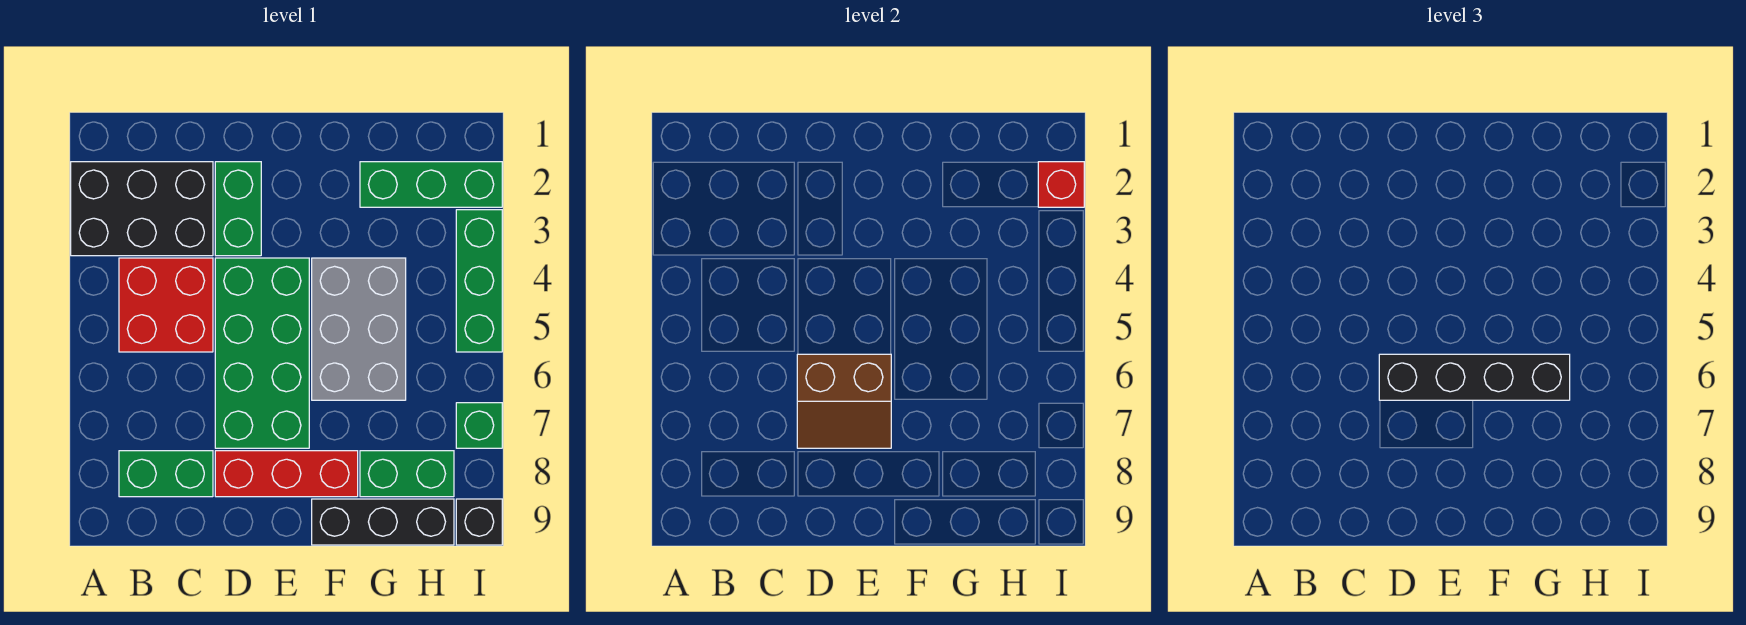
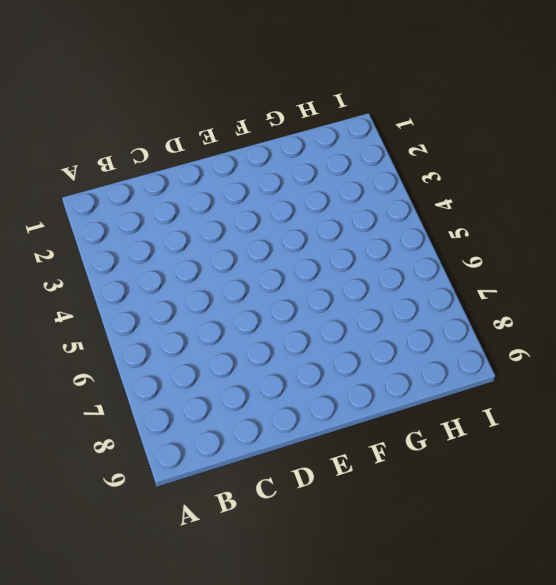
none -> black brick A2:C3 level 1
none -> red brick B4:C5 level 1
none -> green brick B8:C8 level 1

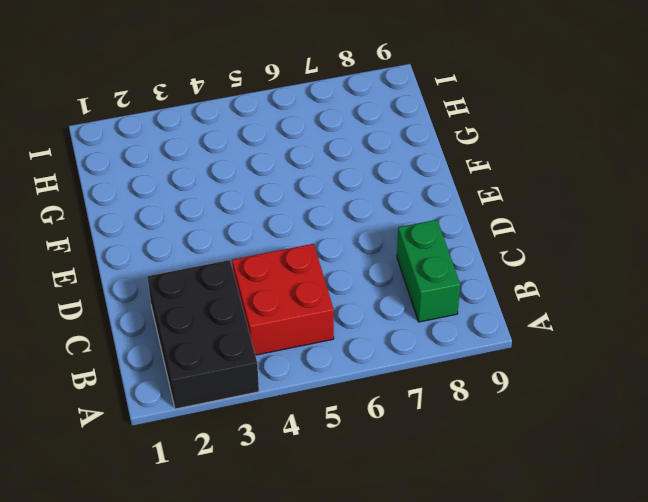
none -> green brick D2:D3 level 1
none -> green brick D4:E7 level 1
none -> red brick D8:F8 level 1

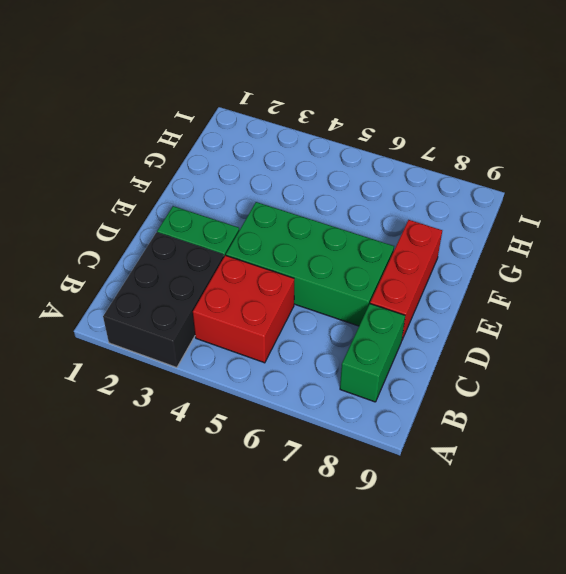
none -> grey brick F4:G6 level 1
none -> black brick F9:H9 level 1
none -> green brick G2:I2 level 1

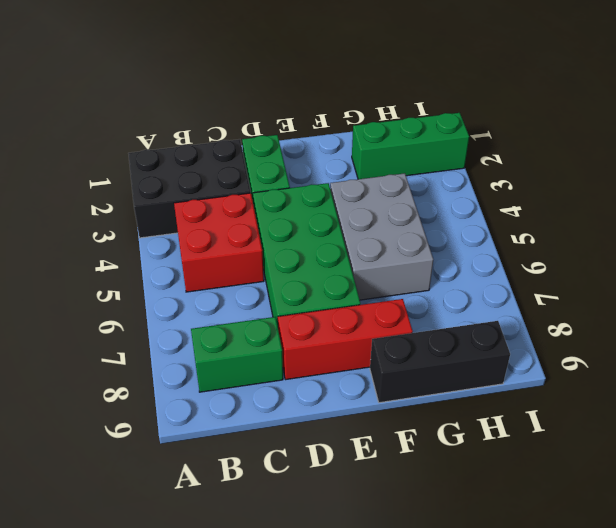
none -> green brick G8:H8 level 1
none -> green brick I3:I5 level 1
none -> green brick I7 level 1

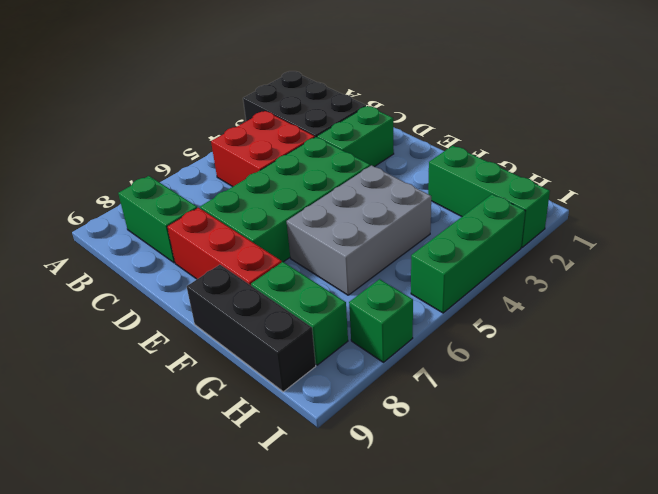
none -> black brick I9 level 1
none -> brown slope D6:E7 level 2 top 6
none -> red brick I2 level 2

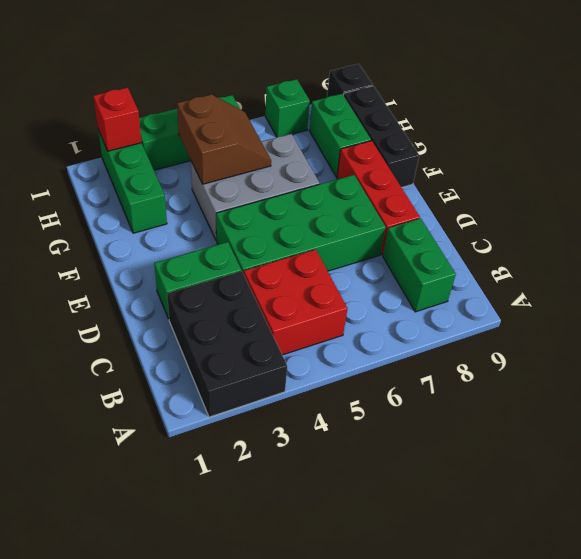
brown slope G4:H5 level 2 top 4 -> brown slope D6:E7 level 2 top 6
none -> black brick D6:G6 level 3

